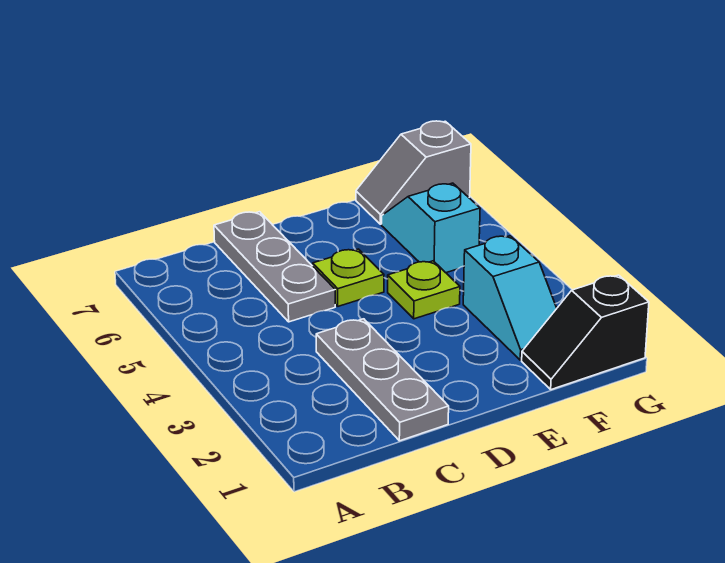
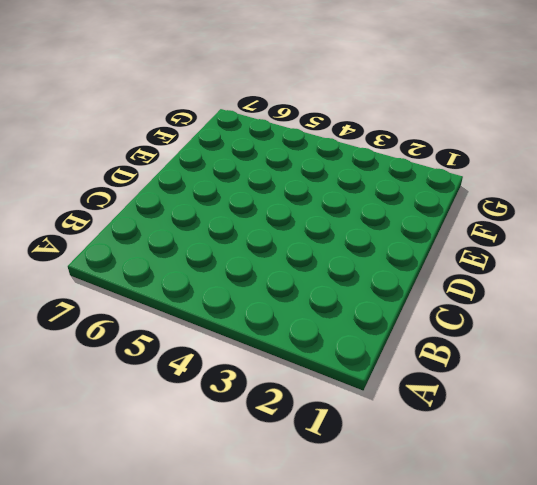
none -> grey plate C1:C3 level 1
none -> grey plate C5:C7 level 1

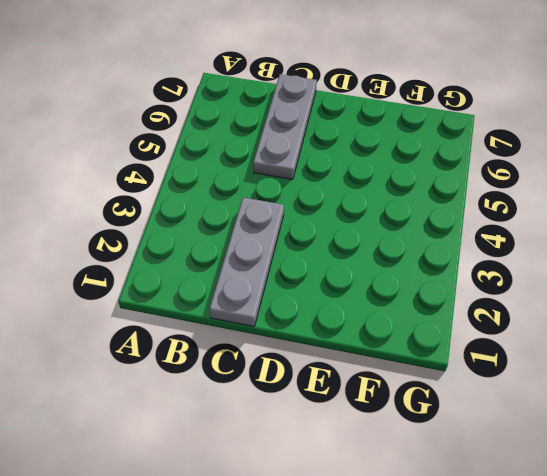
none -> lime plate D5 level 1
none -> lime plate E4 level 1

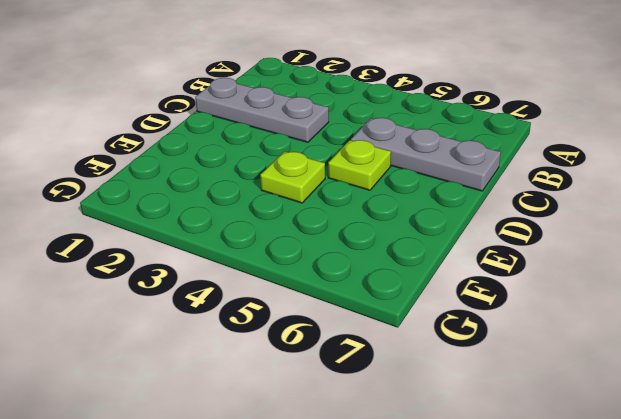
none -> black slope F1:G1 level 1 top G
none -> cyan slope F2:F3 level 1 top 3

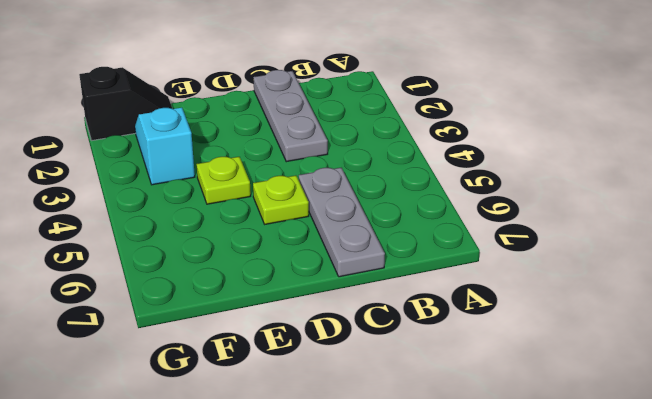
none -> cyan slope F5:F6 level 1 top 5
none -> grey slope F7:G7 level 1 top G

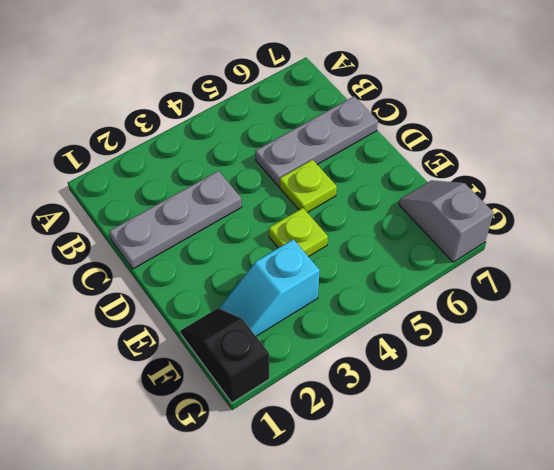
none -> cyan slope F5:F6 level 1 top 5

